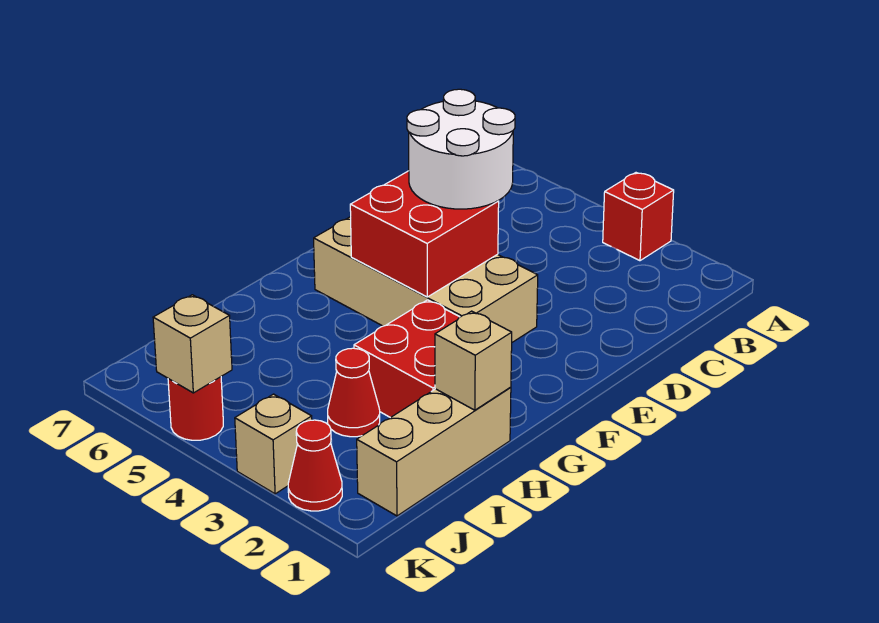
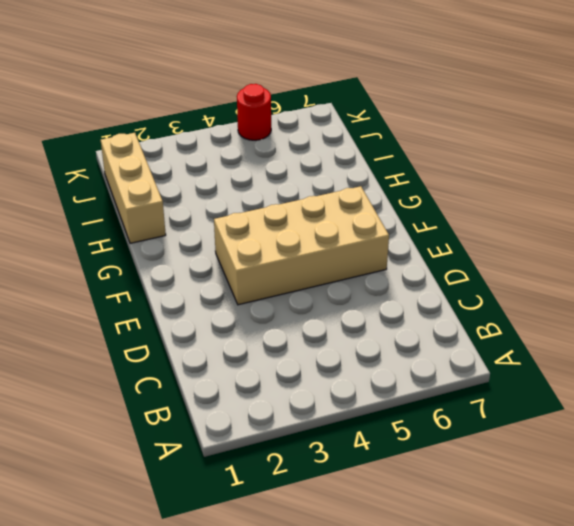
none -> red brick A3 level 1
none -> red brick G2:H3 level 1
none -> red cone I3 level 1

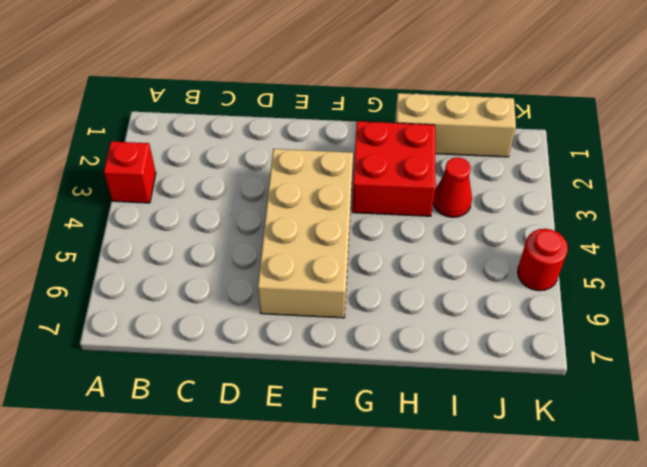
none -> red cone K2 level 1
none -> tan brick K3 level 1
none -> red brick E4:F5 level 2

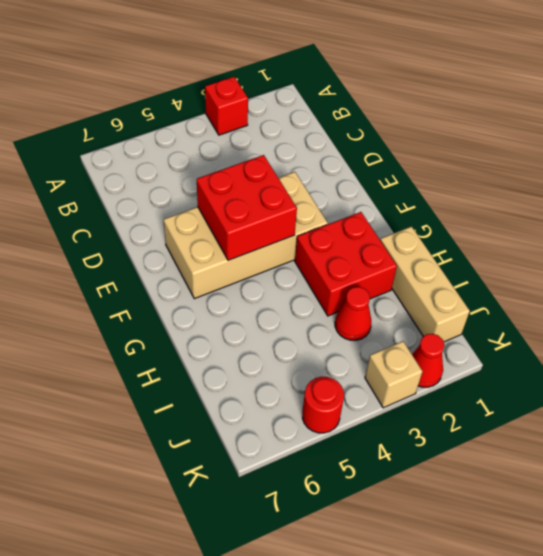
none -> tan brick H1 level 2
none -> tan brick K5 level 2
none -> white round brick D4:E5 level 3

